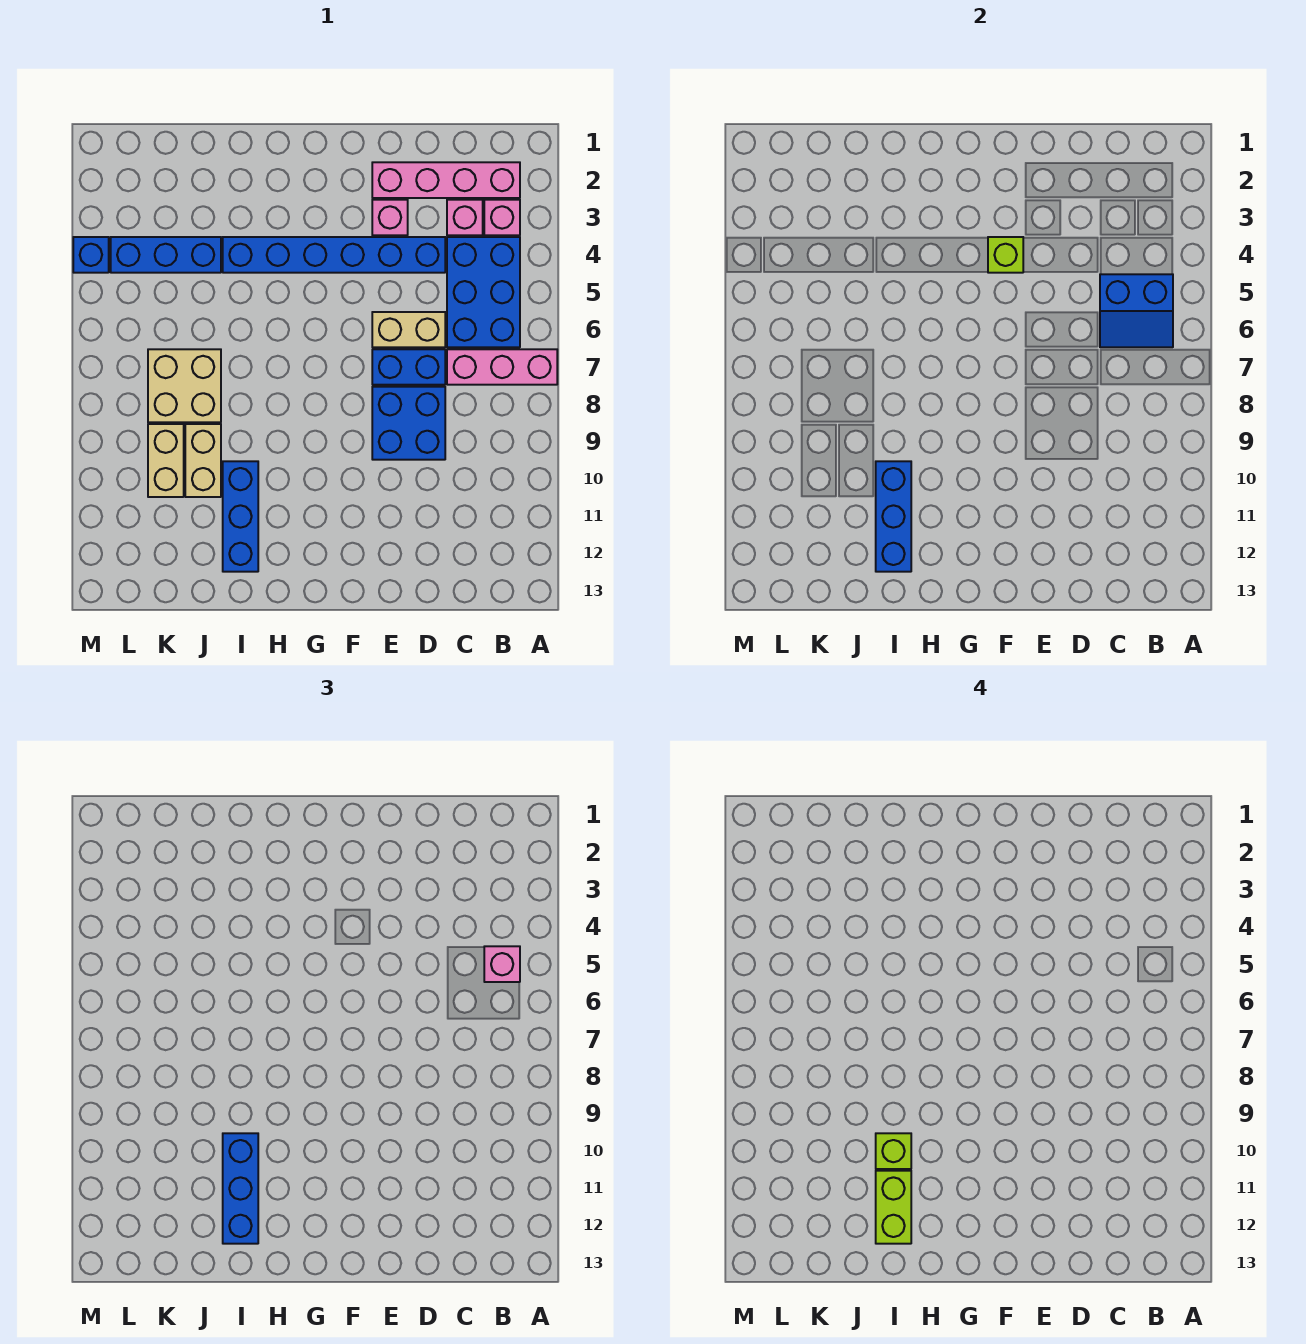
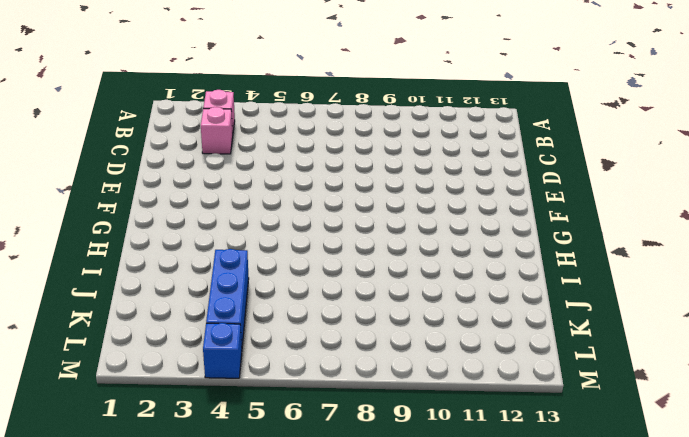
none -> pink brick A7:C7 level 1
none -> pink brick B2:E2 level 1
none -> blue brick B4:C6 level 1

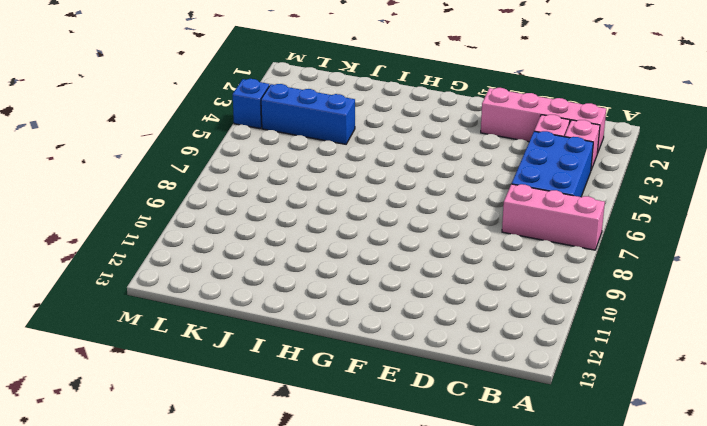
none -> blue brick D4:I4 level 1
none -> tan brick D6:E6 level 1
none -> blue brick D7:E7 level 1

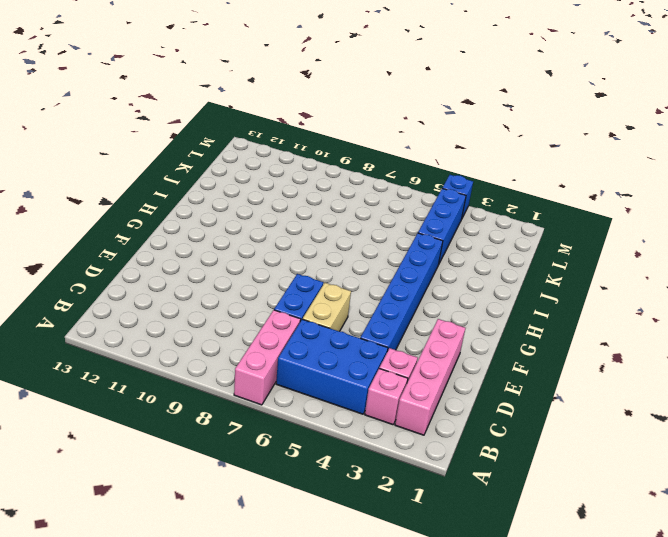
none -> blue brick D8:E9 level 1
none -> pink brick E3 level 1
none -> blue brick I10:I12 level 1

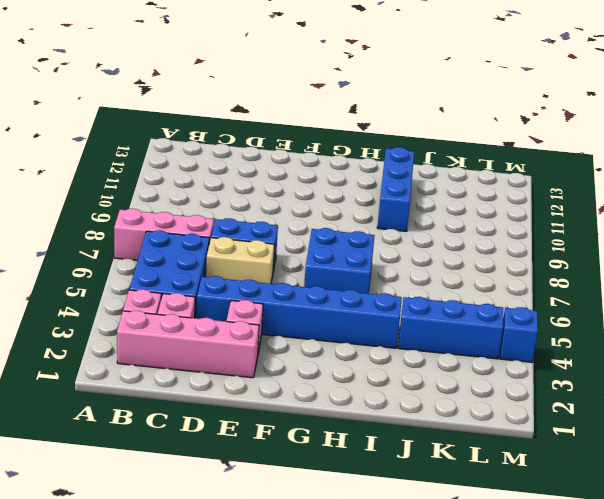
blue brick G6:H7 level 1 -> blue brick D8:E9 level 1
none -> tan brick J7:K8 level 1
none -> tan brick J9:J10 level 1
none -> tan brick K9:K10 level 1

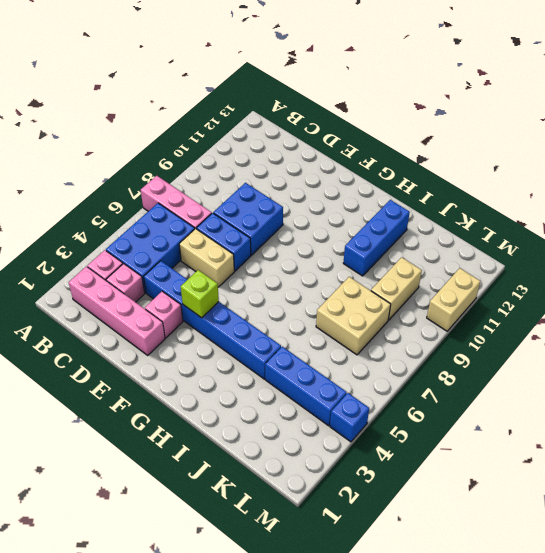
tan brick M10:M11 level 1 -> tan brick J9:J10 level 1
none -> blue slope B5:C6 level 2 top 5
none -> blue brick I10:I12 level 2
none -> pink brick B5 level 3

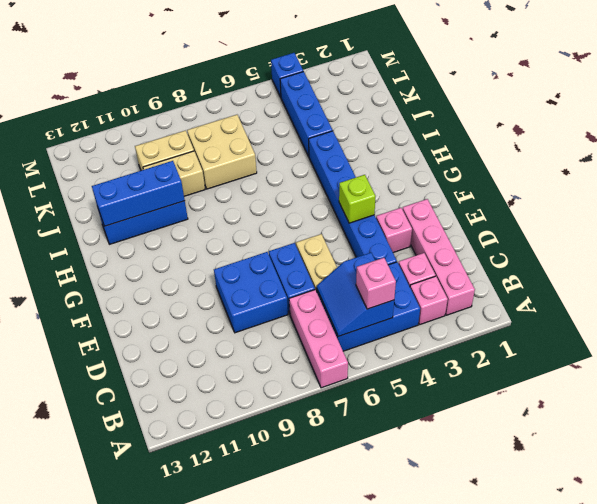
none -> blue brick I10:I12 level 3
none -> lime brick I10 level 4
none -> lime brick I11:I12 level 4

